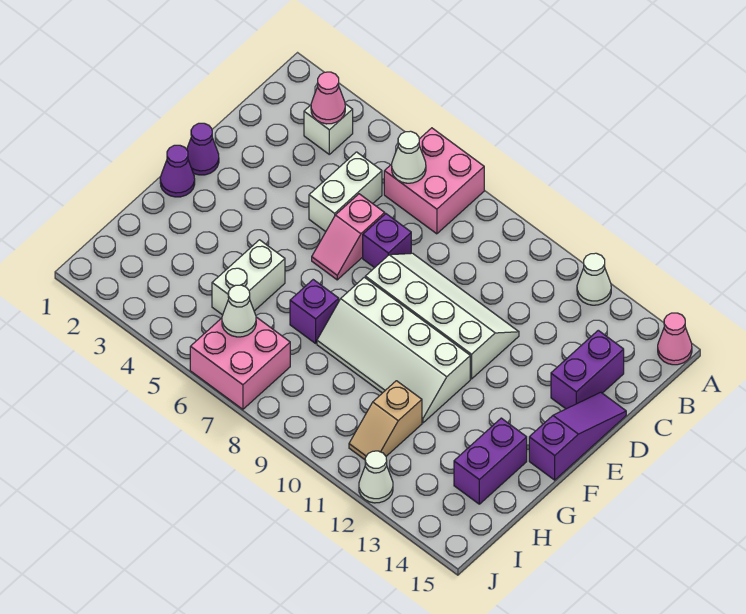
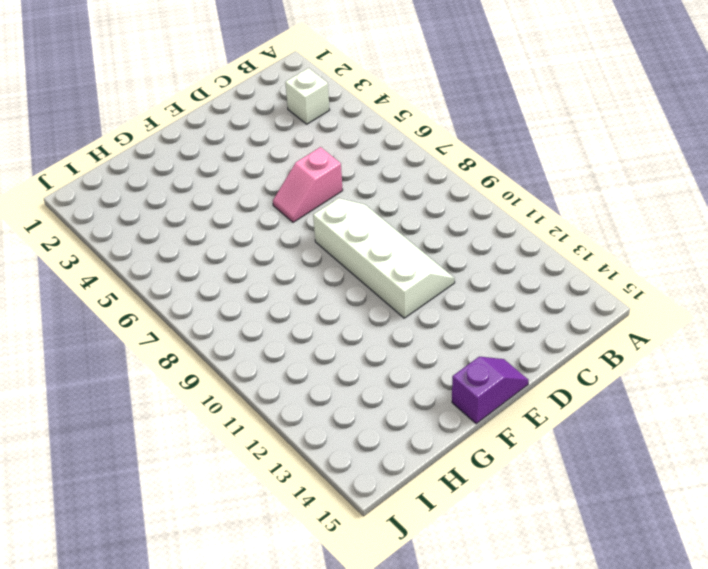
purple slope E15:F15 level 1 top F -> purple slope D15:F15 level 1 top F
none -> pink brick A6:B7 level 1
none -> white cone A12 level 1
none -> pink cone A15 level 1

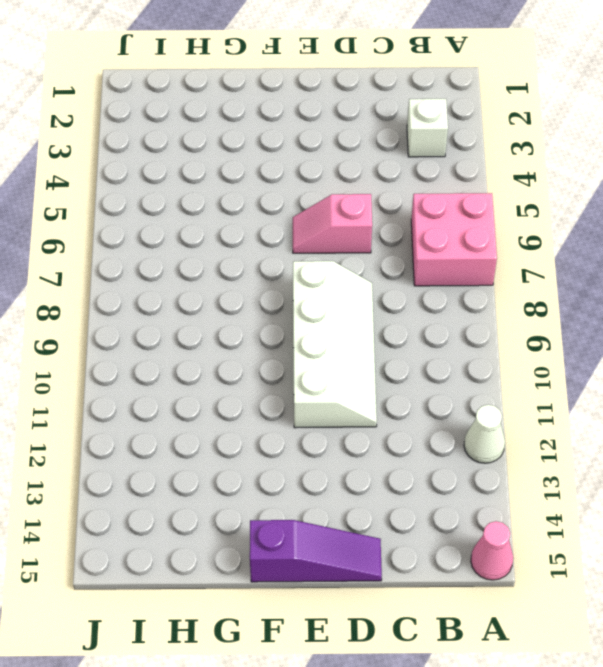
none -> white brick C5:D5 level 1
none -> purple brick C14:D14 level 1
none -> purple brick D7 level 1

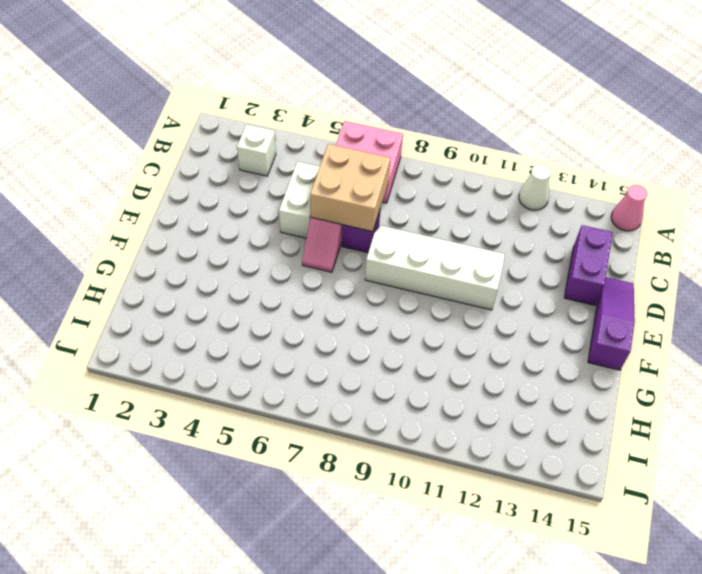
tan brick C6:D7 level 2 -> none
none -> purple cone E1 level 1
none -> purple cone F1 level 1
none -> white slope F8:G11 level 1 top F

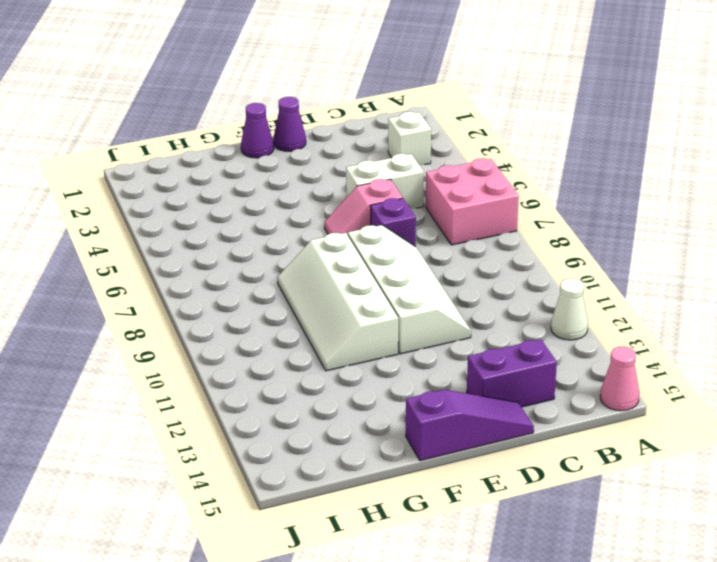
none -> white brick G5:H5 level 1
none -> purple brick G7 level 1
none -> purple brick G14:H14 level 1

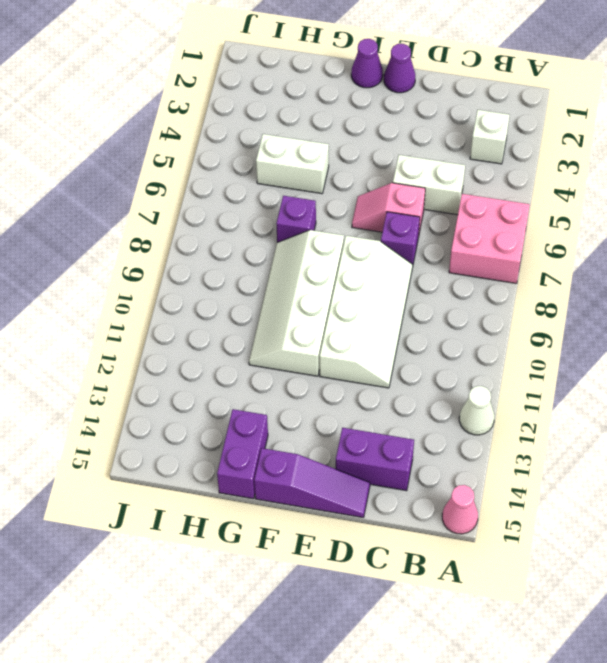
purple brick G14:G15 level 1 -> purple brick G14:H14 level 1
none -> tan slope H11:I11 level 1 top H
none -> pink brick I6:J7 level 1
none -> white cone J12 level 1

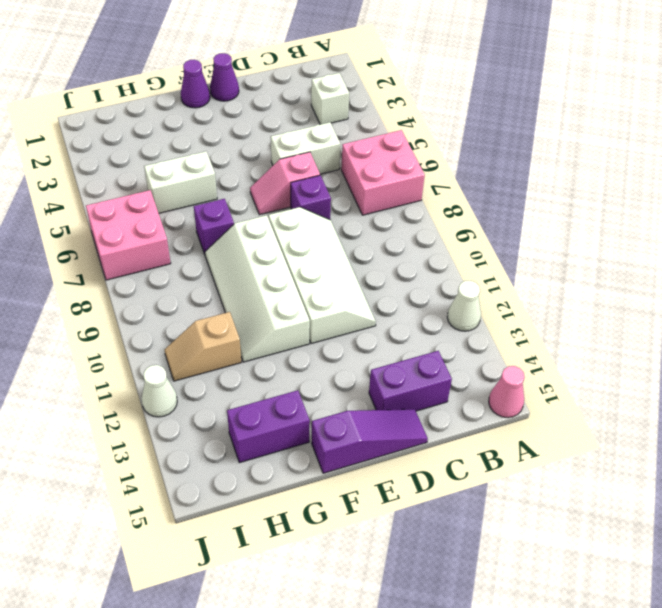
none -> pink cone B3 level 2
none -> white cone B6 level 2
none -> white cone I6 level 2

